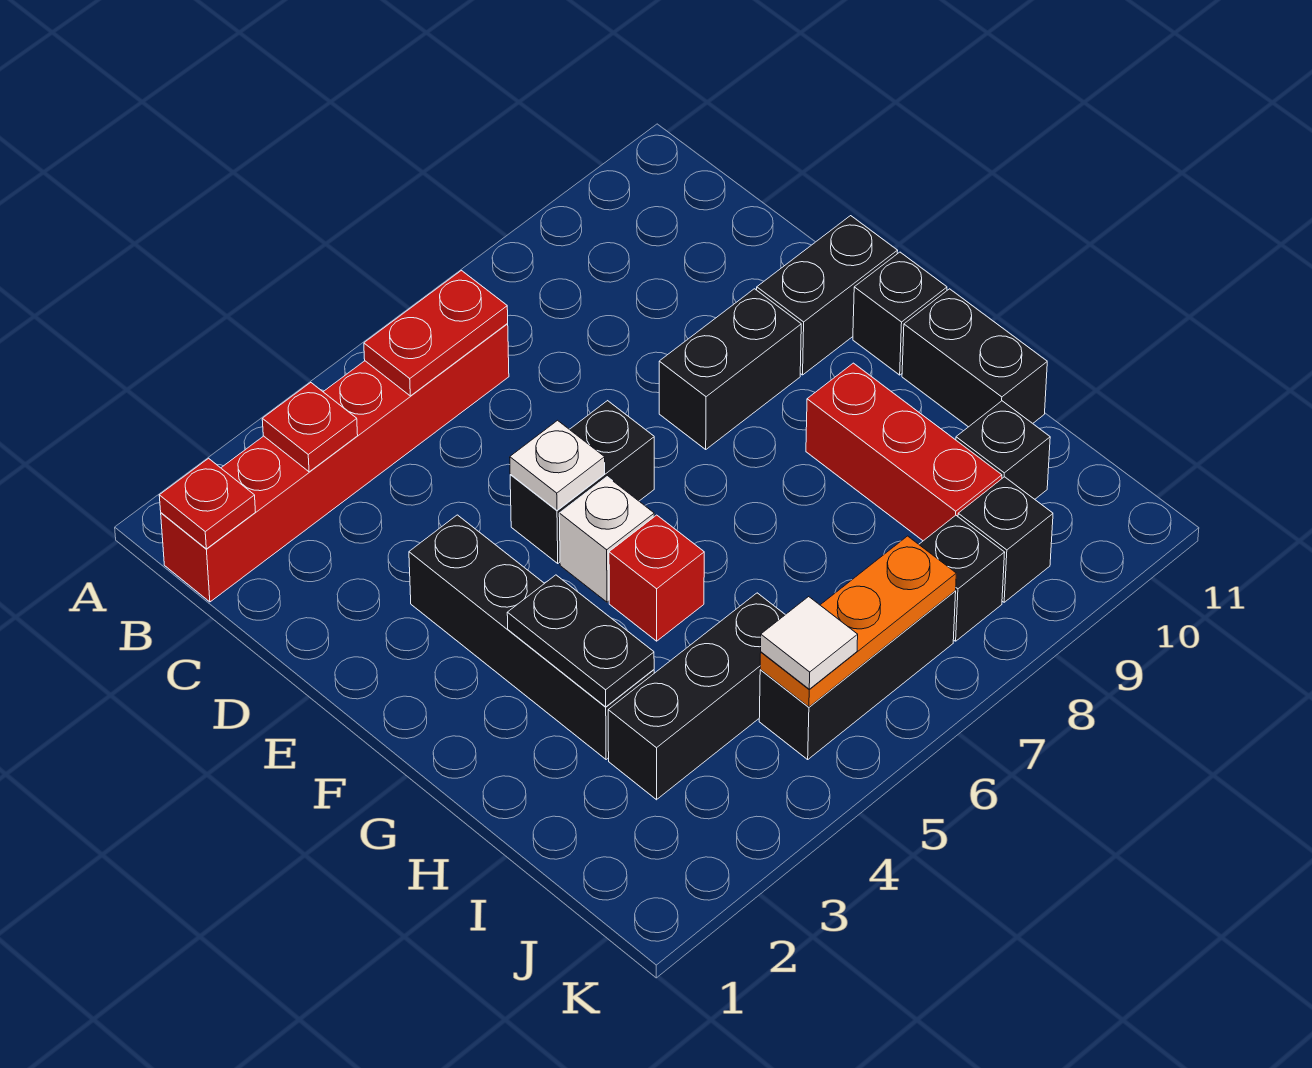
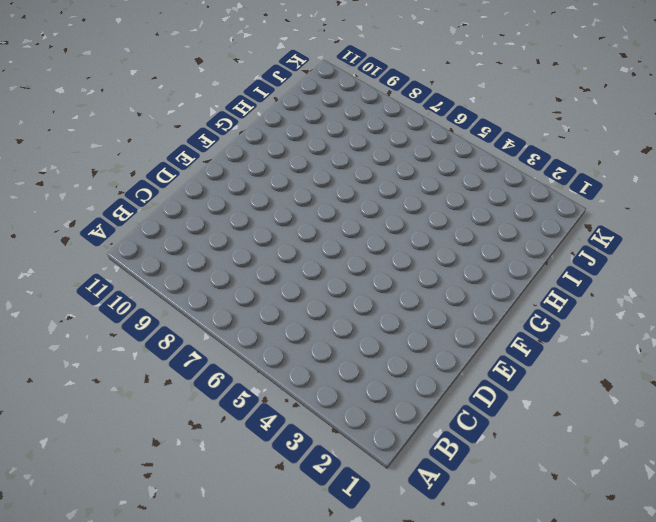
none -> red brick B1:B6 level 1
none -> black brick E3:H3 level 1
none -> black brick E5:E6 level 1

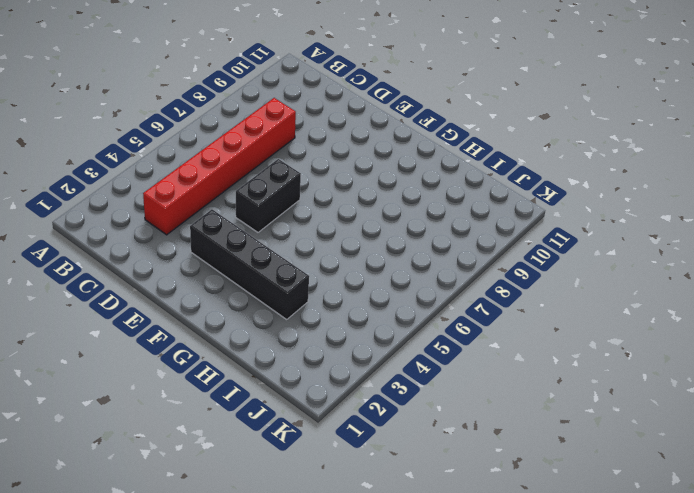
red brick C3:C8 level 1 -> red brick B1:B6 level 1
none -> black brick E8:E9 level 1
none -> black brick E10:E11 level 1
none -> white brick F5 level 1

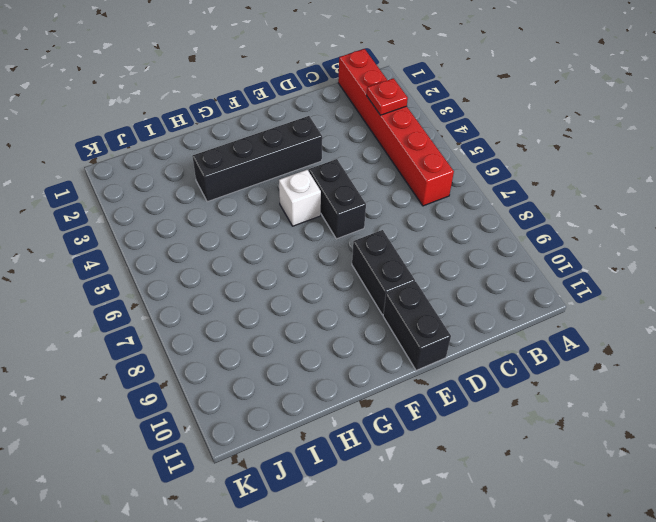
none -> black brick F11 level 1
none -> red brick G5 level 1
none -> red brick G9:I9 level 1

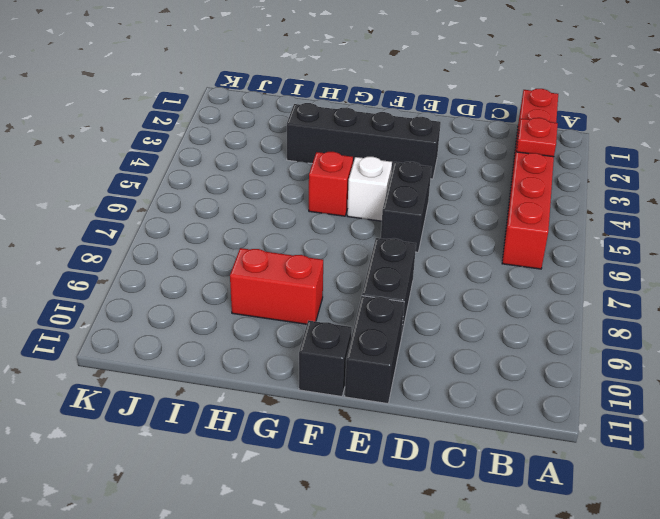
red brick G9:H9 level 1 -> red brick G9:I9 level 1
none -> black brick G11:H11 level 1
none -> black brick I3:I5 level 1
none -> black brick I10 level 1

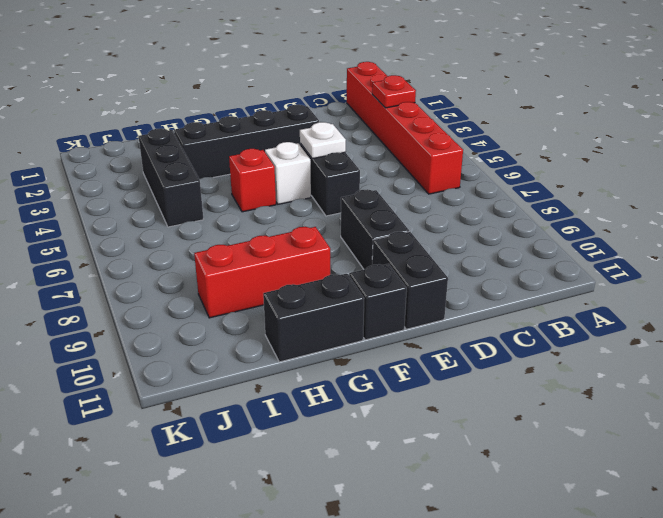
none -> black brick I10 level 1
none -> black brick J5:J7 level 1
none -> black brick J8 level 1

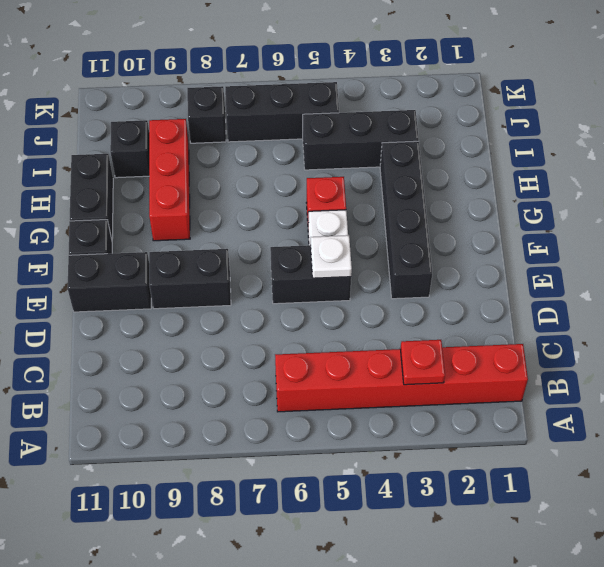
none -> black brick J9 level 1
none -> red plate B1 level 2
none -> red plate B5:B6 level 2

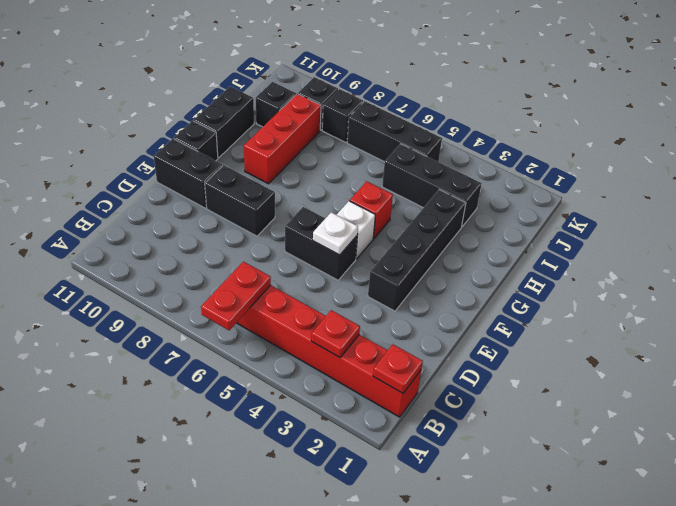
red plate A6:B6 level 2 -> red plate B5:B6 level 2
none -> black plate G3:H3 level 2
none -> orange plate J5:J7 level 2
none -> white tile J5 level 3

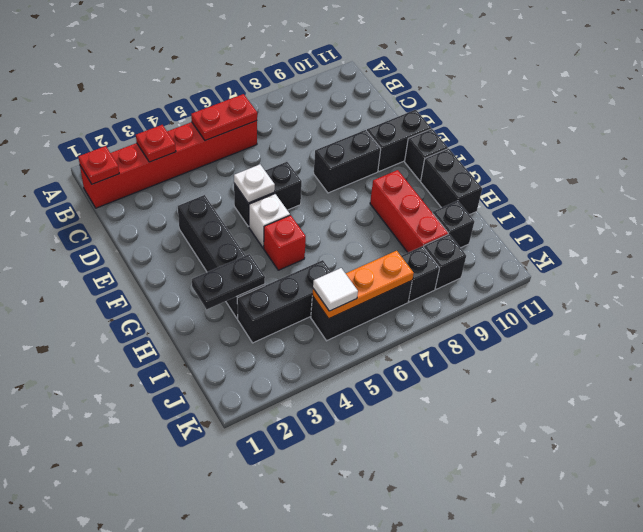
black plate H2:H3 level 2 -> black plate G3:H3 level 2

